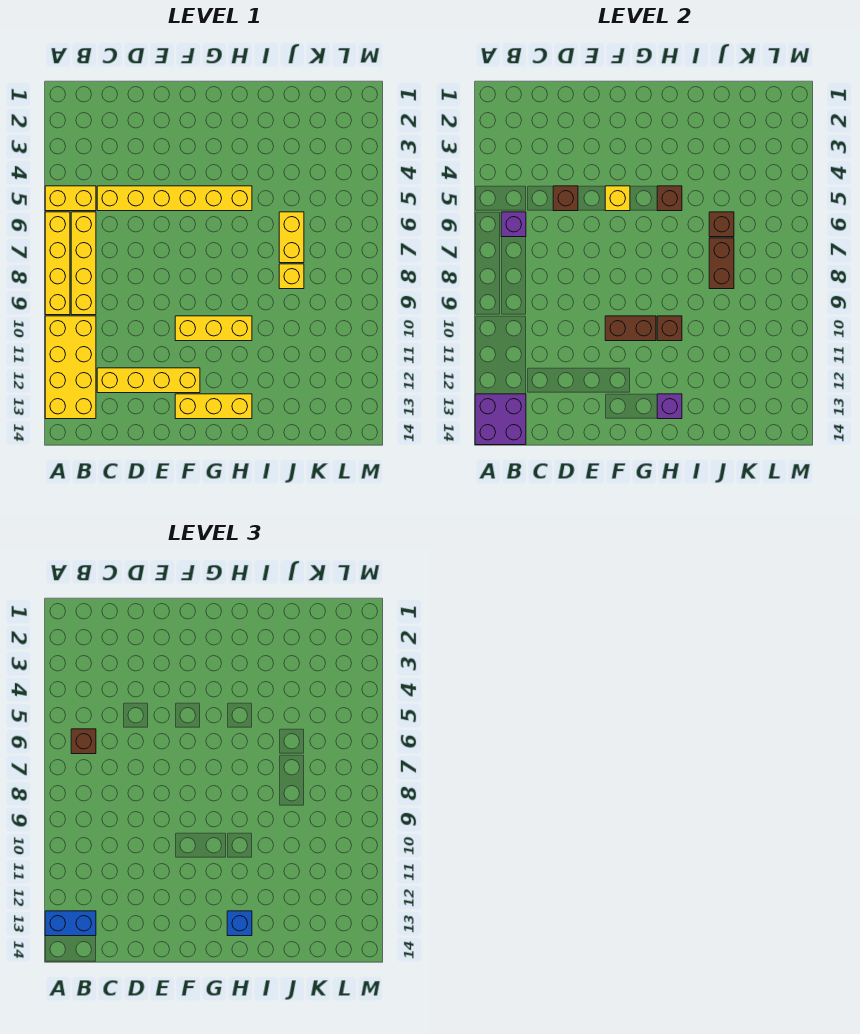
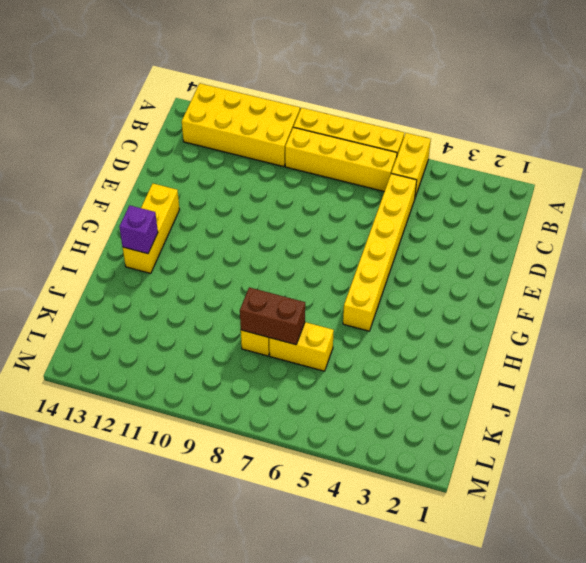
none -> yellow brick C12:F12 level 1
none -> yellow brick F10:H10 level 1
none -> purple brick A13:B14 level 2

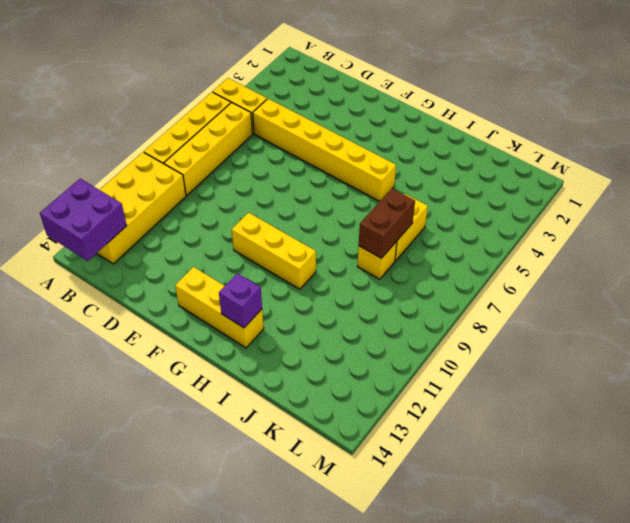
none -> yellow brick C12:F12 level 1
none -> purple brick B6 level 2
none -> brown brick D5 level 2

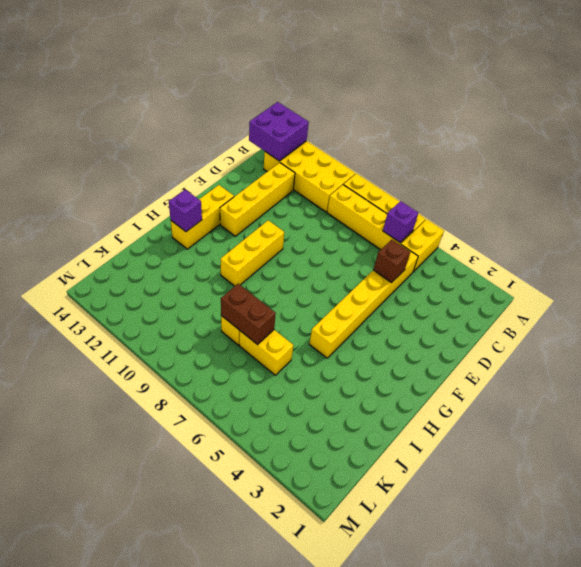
none -> yellow brick F5 level 2
none -> brown brick F10:G10 level 2
none -> brown brick H5 level 2

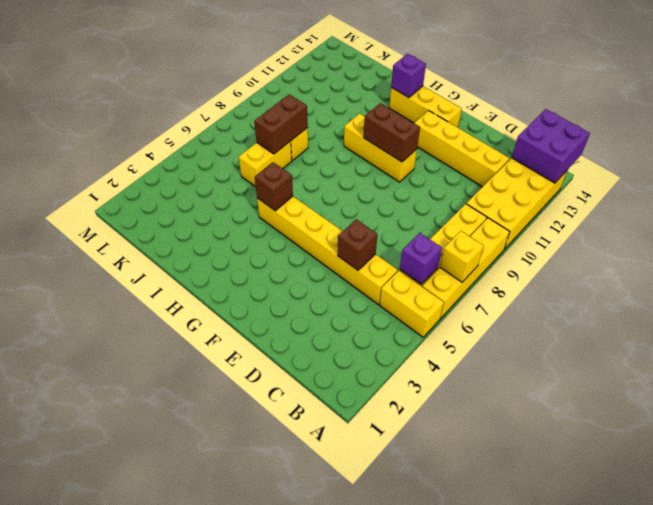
yellow brick A7 level 2 -> yellow brick F5 level 2
none -> brown brick H10 level 2
none -> brown brick J6 level 2
none -> blue brick A13:B13 level 3

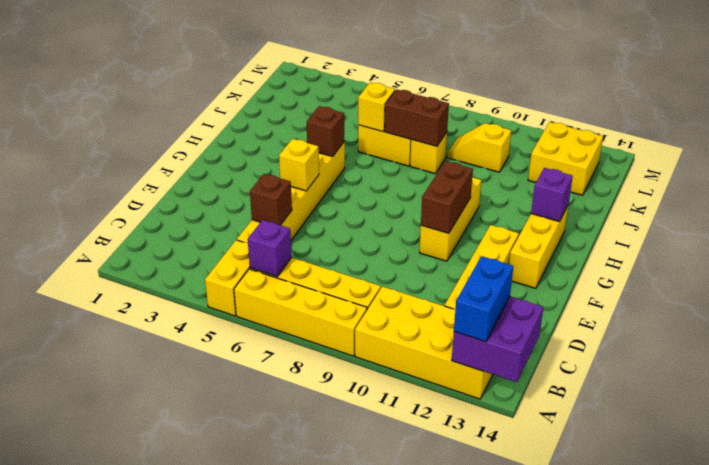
yellow brick J6 level 2 -> brown brick J6 level 2
yellow slope K9:K10 level 1 top 10 -> none
yellow brick K12:L13 level 1 -> none
none -> brown brick H10 level 2
none -> brown brick B6 level 3
none -> blue brick H13 level 3

